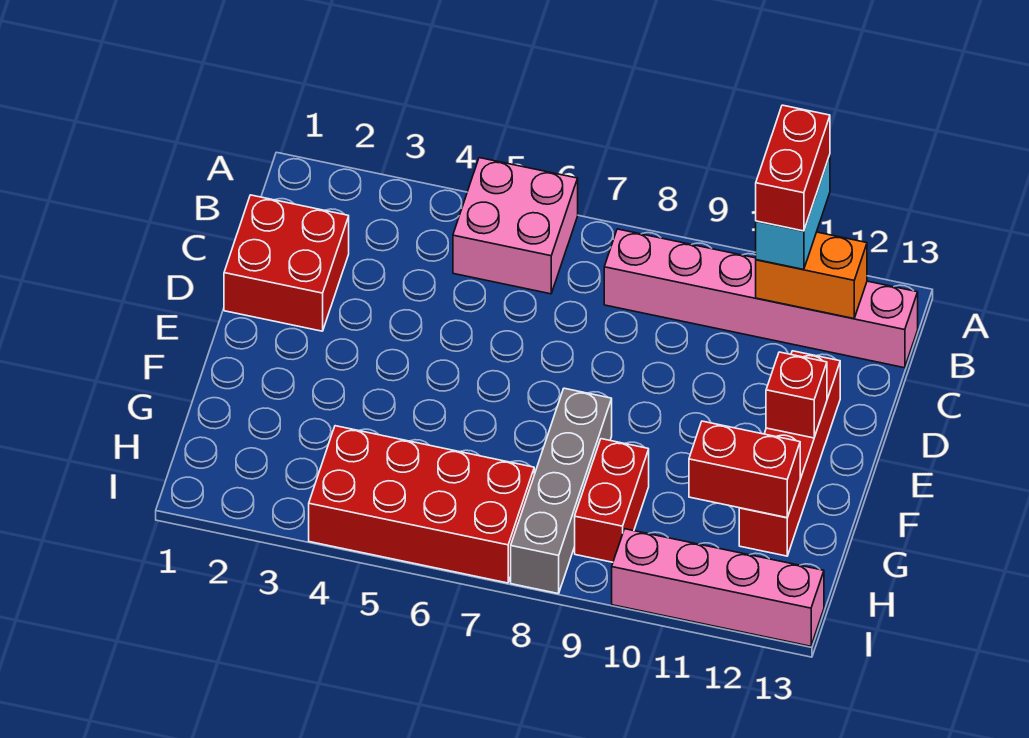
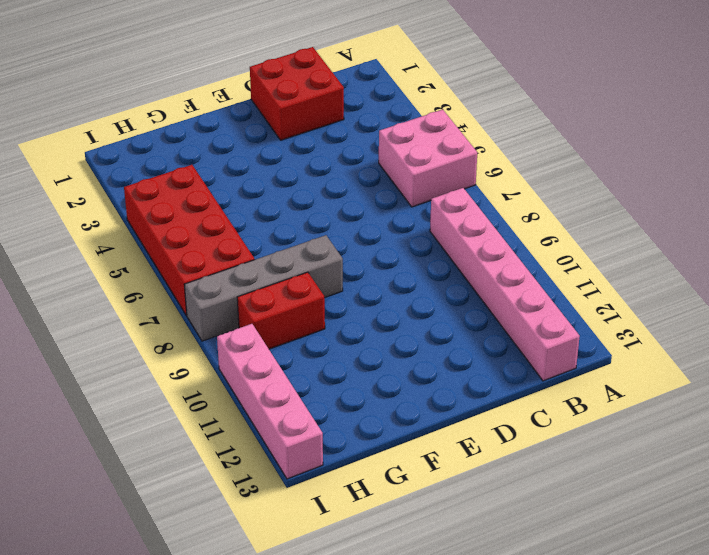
none -> red brick D12:G12 level 1
none -> orange brick B11:B12 level 2
none -> red brick E12 level 2

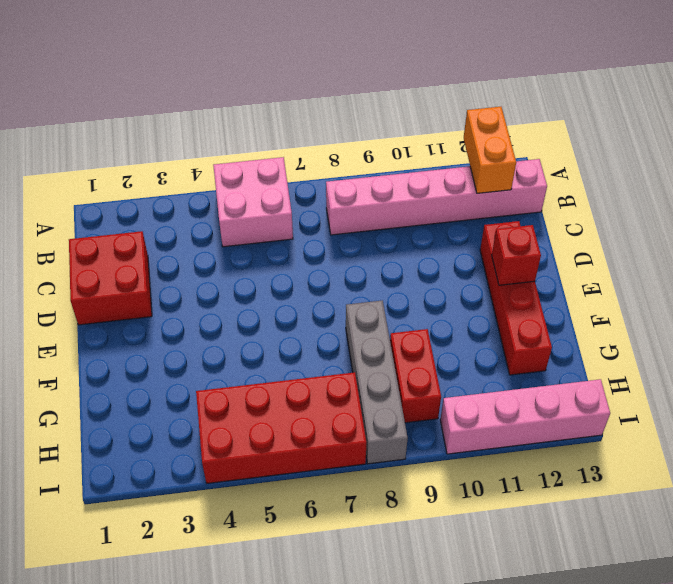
orange brick A12:B12 level 2 -> orange brick B11:B12 level 2
none -> red brick G11:G12 level 2
none -> cyan brick A11:B11 level 3
none -> red brick A11:B11 level 4

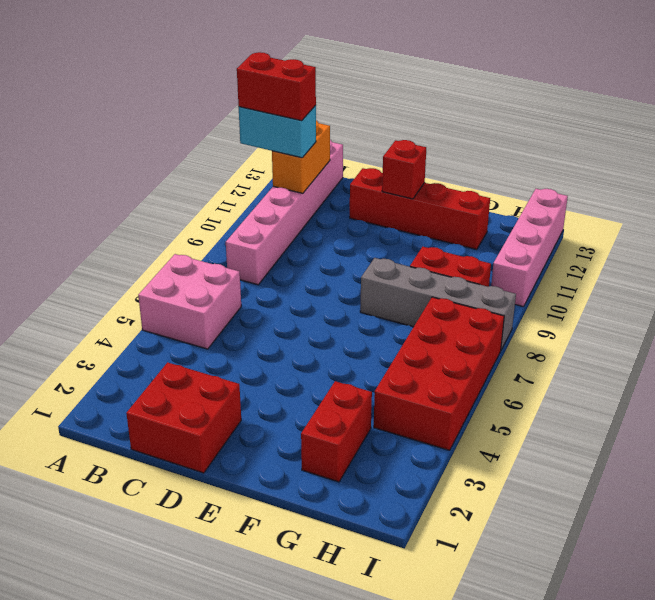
red brick G2:G3 level 1 -> red brick G11:G12 level 2

